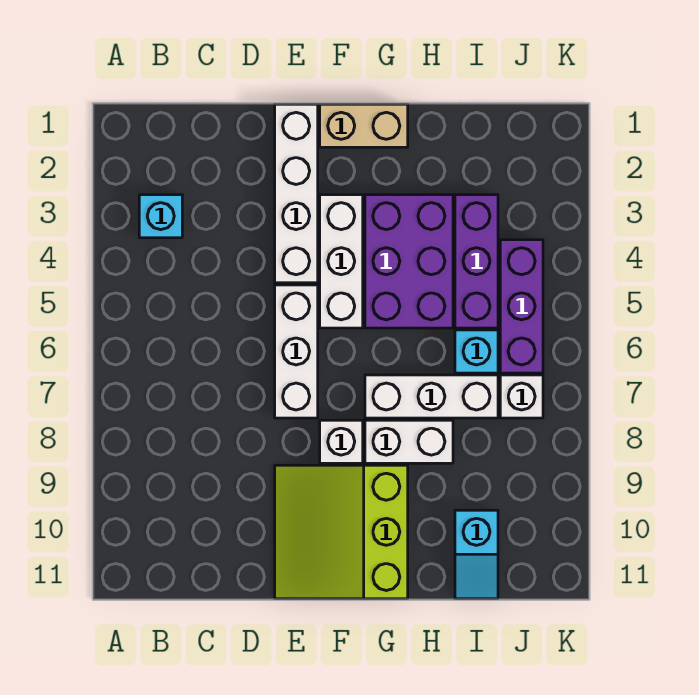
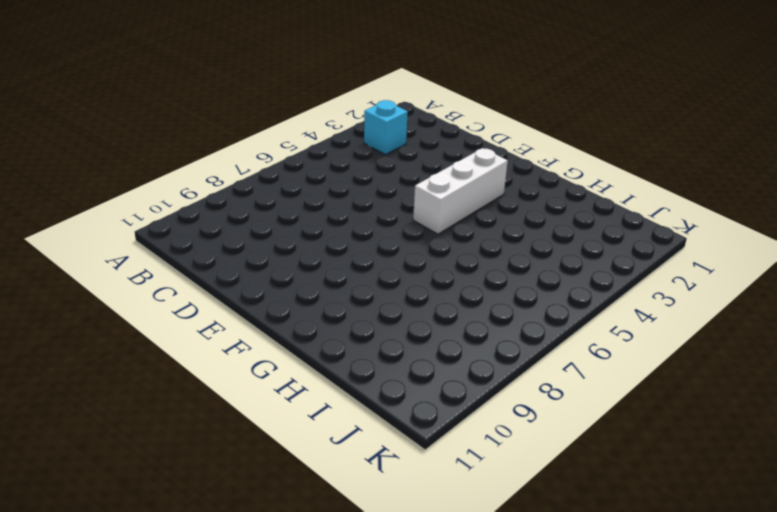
none -> white brick E1:E4 level 1
none -> white brick E5:E7 level 1
none -> lime slope E9:G11 level 1 top G

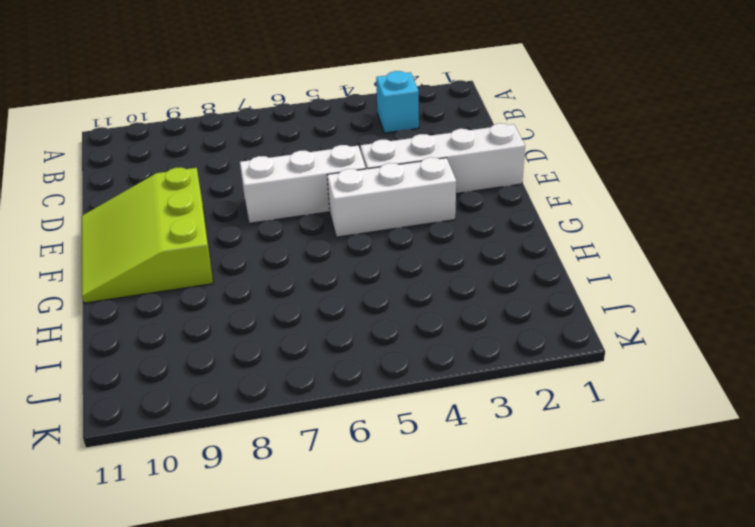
lime slope E9:G11 level 1 top 9 -> lime slope E9:G11 level 1 top G
none -> tan brick F1:G1 level 1
none -> white brick F8 level 1
none -> purple brick G3:H5 level 1

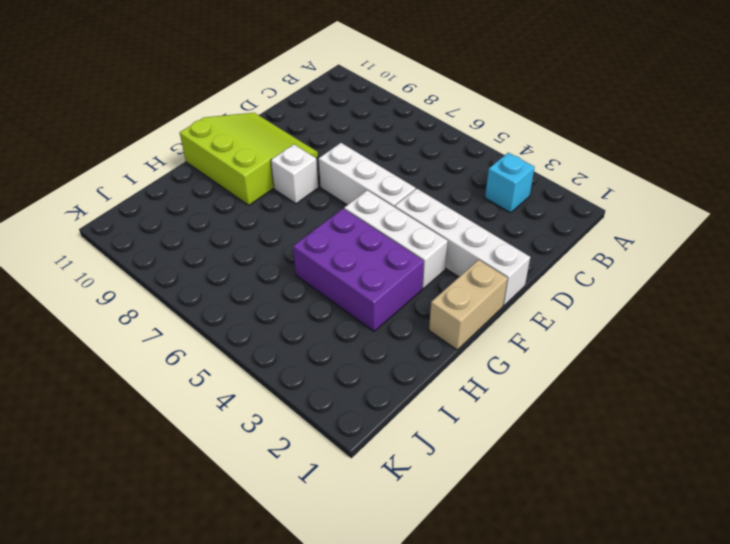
none -> white brick G7:I7 level 1
none -> white brick G8:H8 level 1
none -> purple brick I3:I5 level 1

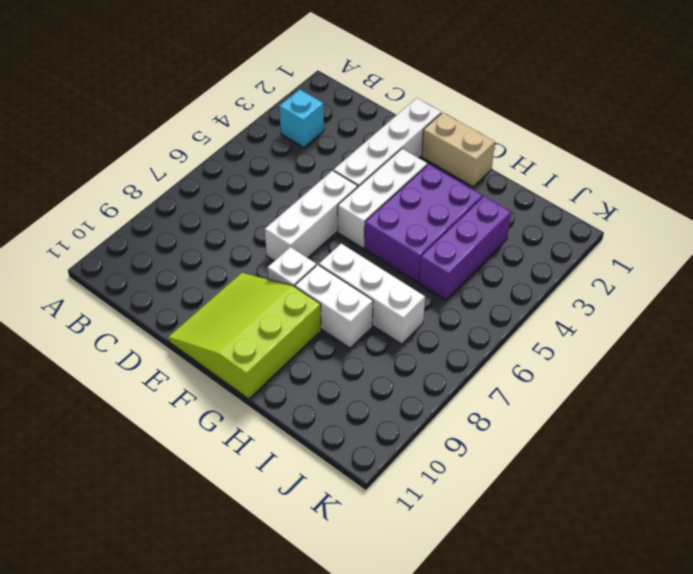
none -> cyan brick I6 level 1
none -> cyan slope I10:I11 level 1 top 10
none -> purple brick J4:J6 level 1

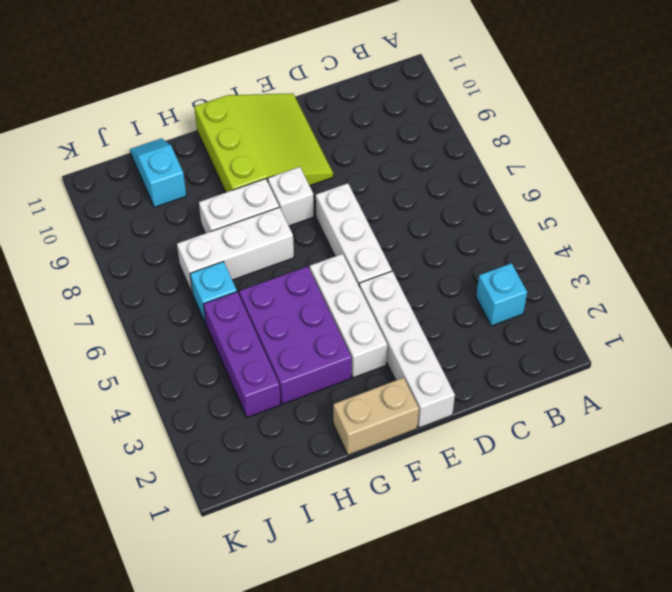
none -> purple brick J4:J6 level 1
none -> white brick J7 level 1

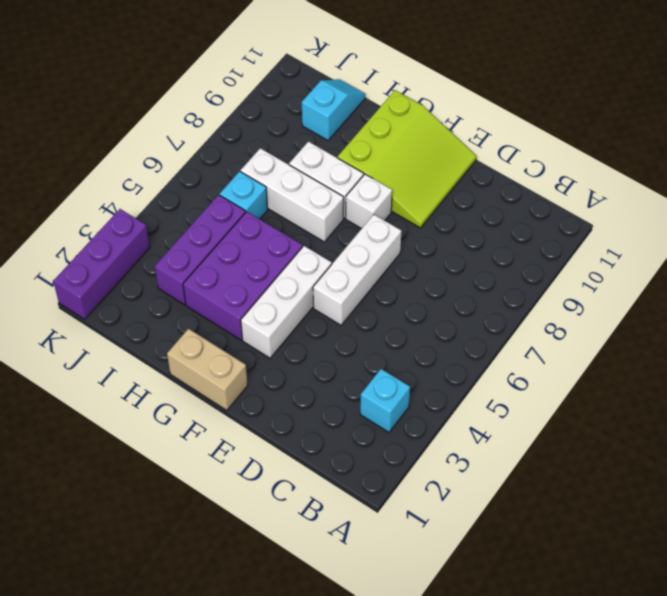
purple brick K1:K3 level 1 -> purple brick J4:J6 level 1
none -> white brick E1:E4 level 1
none -> white brick J7 level 1

